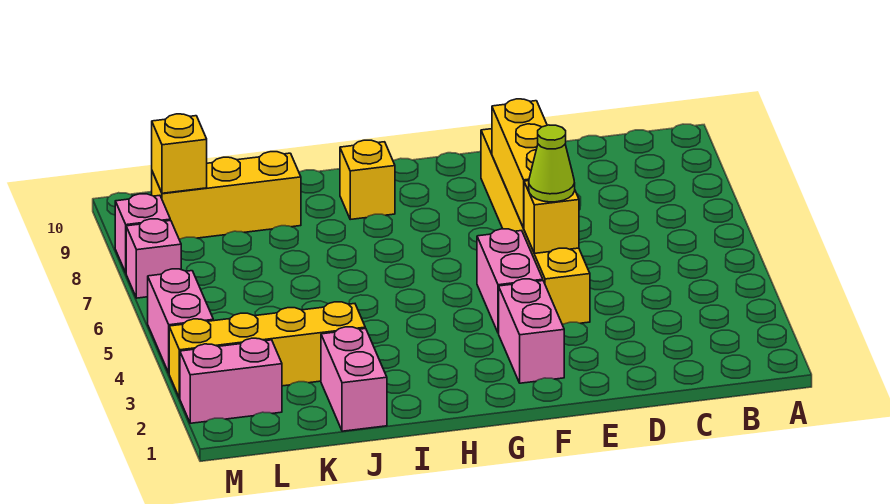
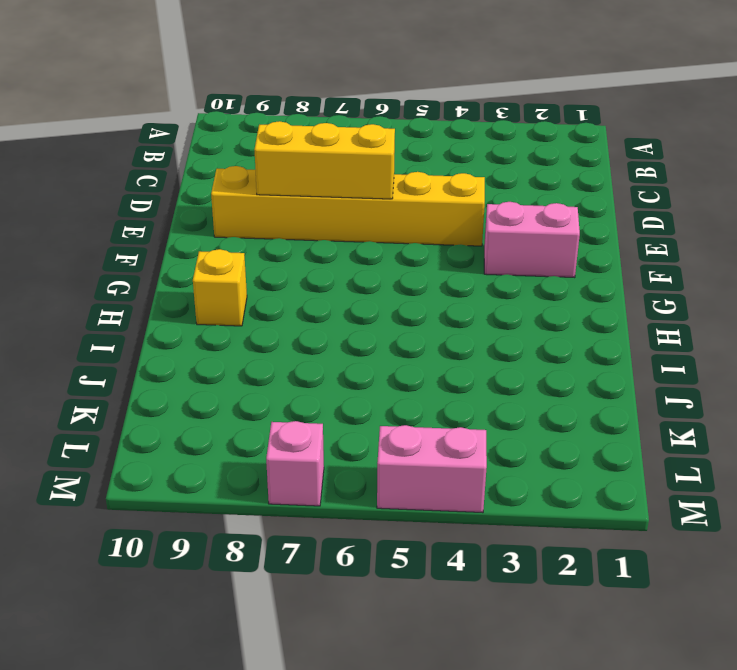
none -> pink brick F4:F5 level 1
none -> pink brick J1:J2 level 1
none -> yellow brick J3:M3 level 1

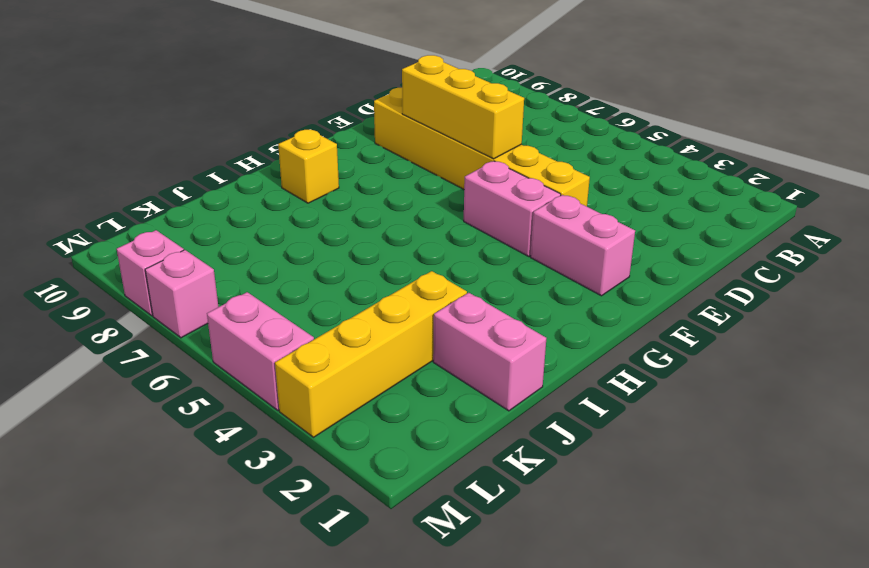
none -> yellow brick J9:L9 level 1
none -> pink brick L2:M2 level 1
none -> yellow brick E5 level 2

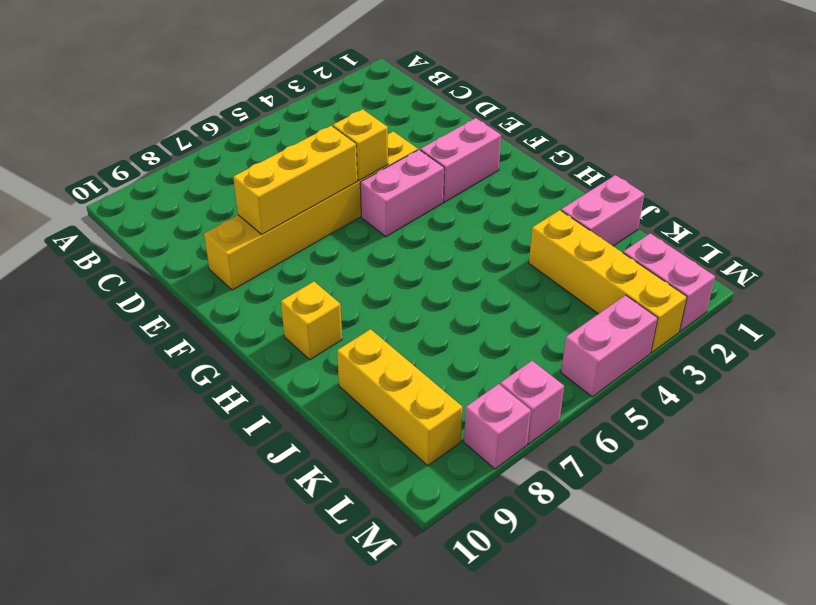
none -> yellow brick L9 level 2
none -> lime cone E5 level 3

